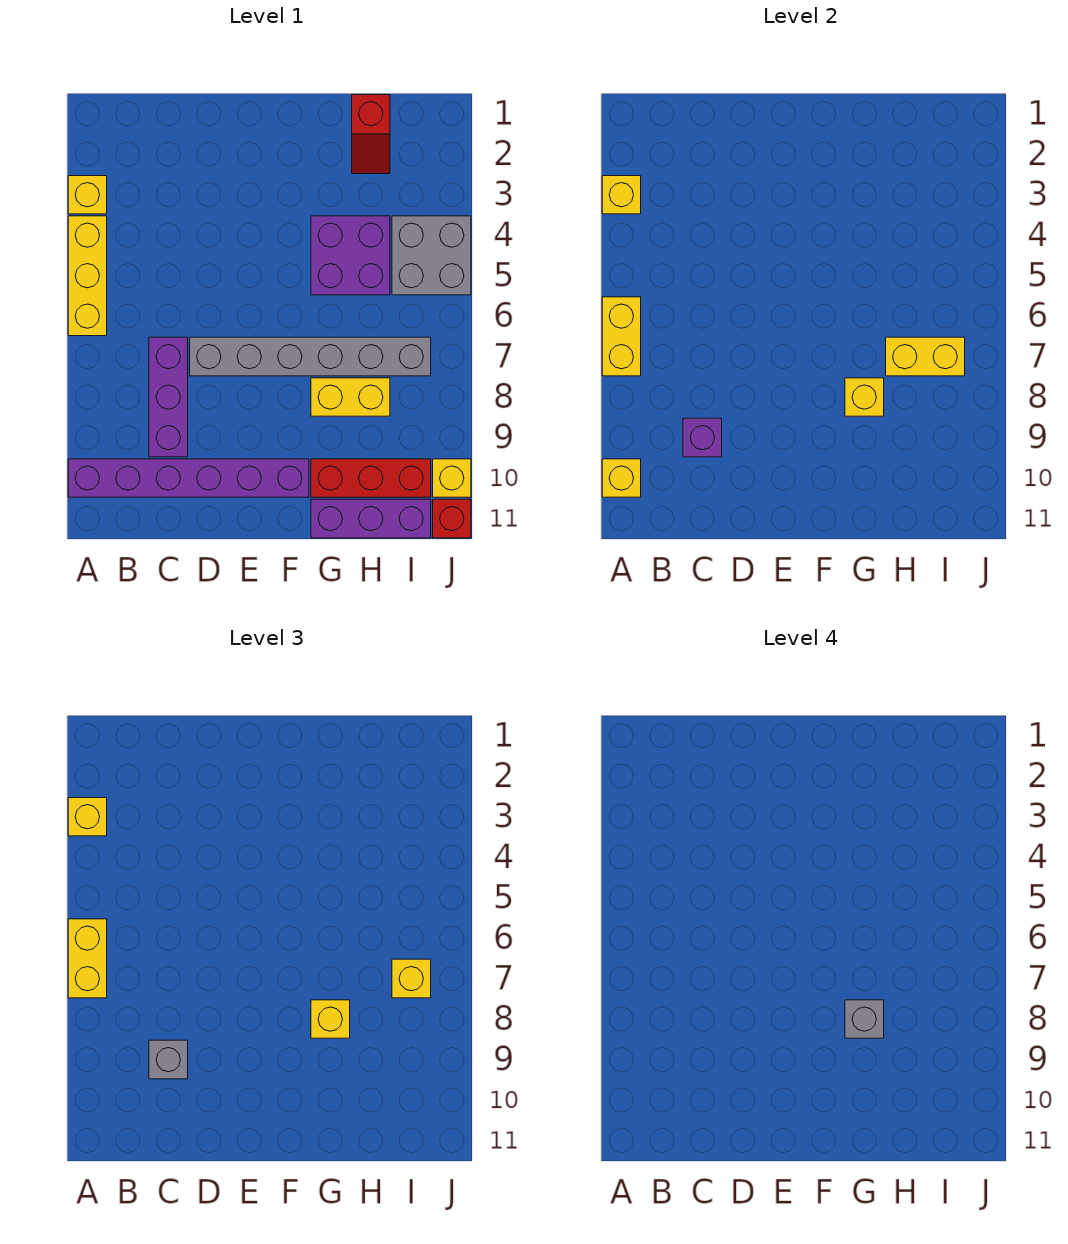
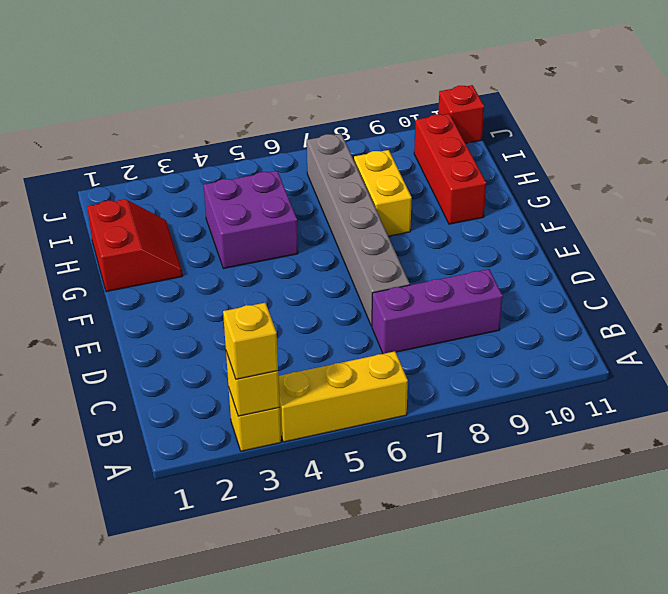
red slope G1:H2 level 1 top 1 -> red slope H1:H2 level 1 top 1
none -> purple brick A10:F10 level 1
none -> purple brick G11:I11 level 1
none -> grey brick I4:J5 level 1

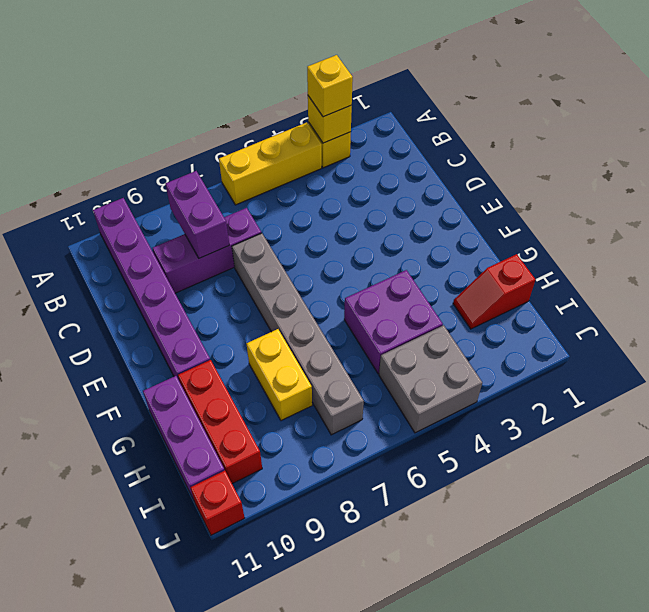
purple brick B8:C8 level 2 -> none
none -> yellow brick J10 level 1
none -> yellow brick A6:A7 level 2
none -> yellow brick A10 level 2

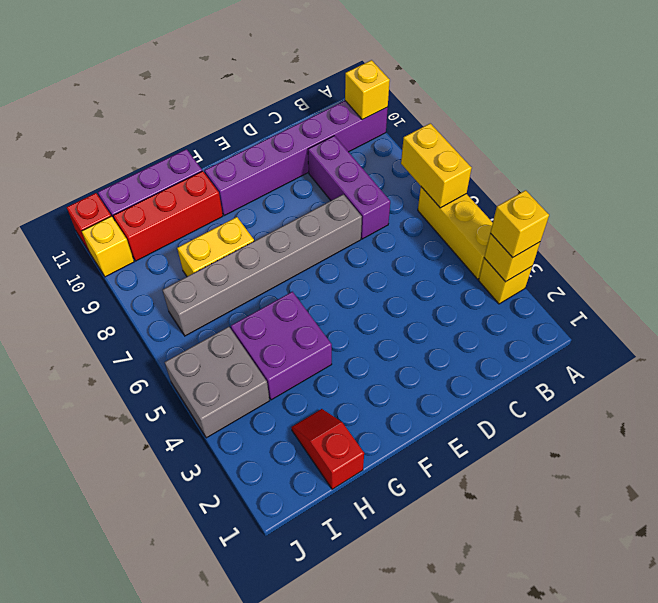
none -> purple brick C9 level 2
none -> yellow brick G8 level 2
none -> yellow brick H7:I7 level 2

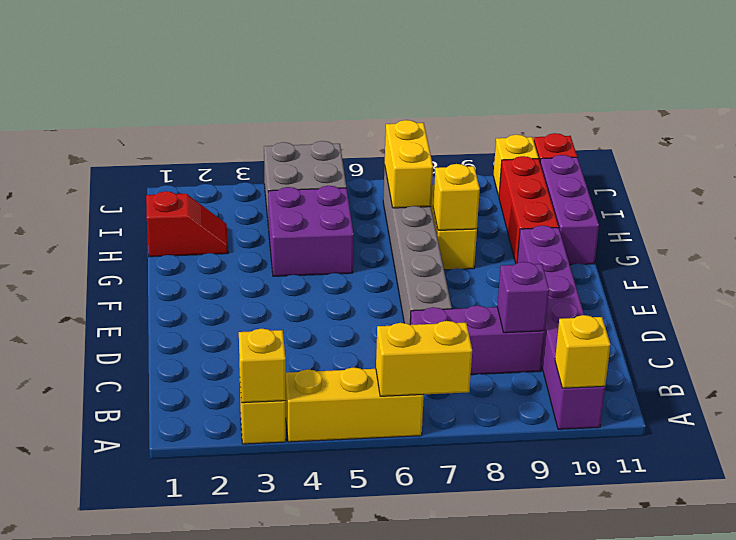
none -> yellow brick A3 level 3
none -> yellow brick A6:A7 level 3
none -> grey brick C9 level 3

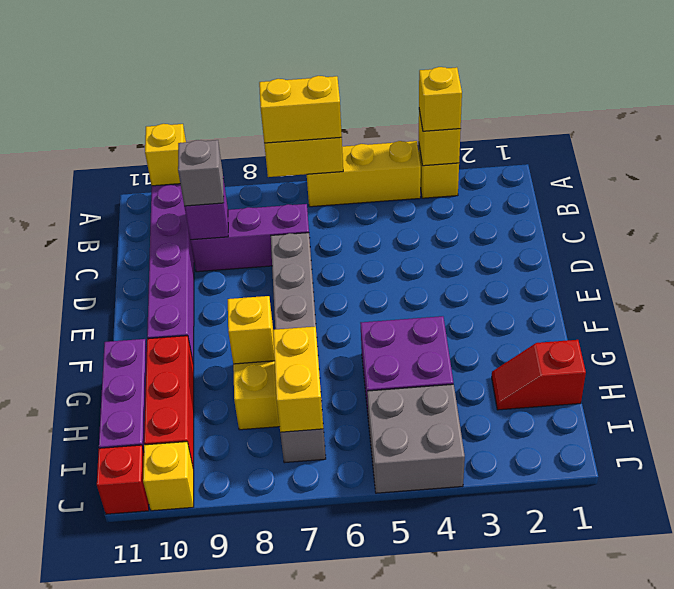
none -> yellow brick G8 level 3
none -> yellow brick I7 level 3
none -> grey brick G8 level 4

